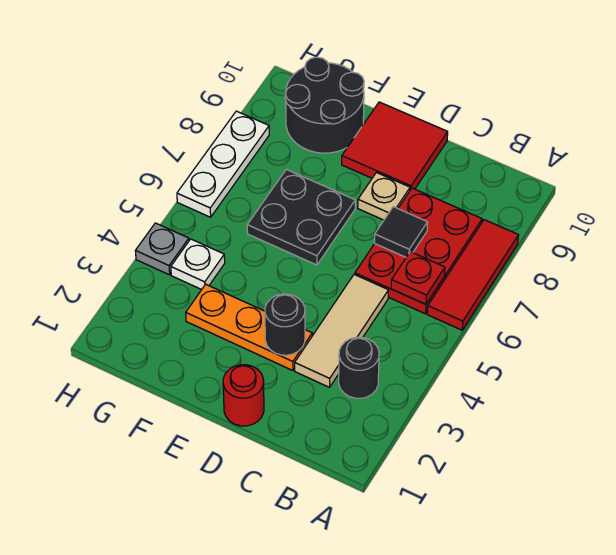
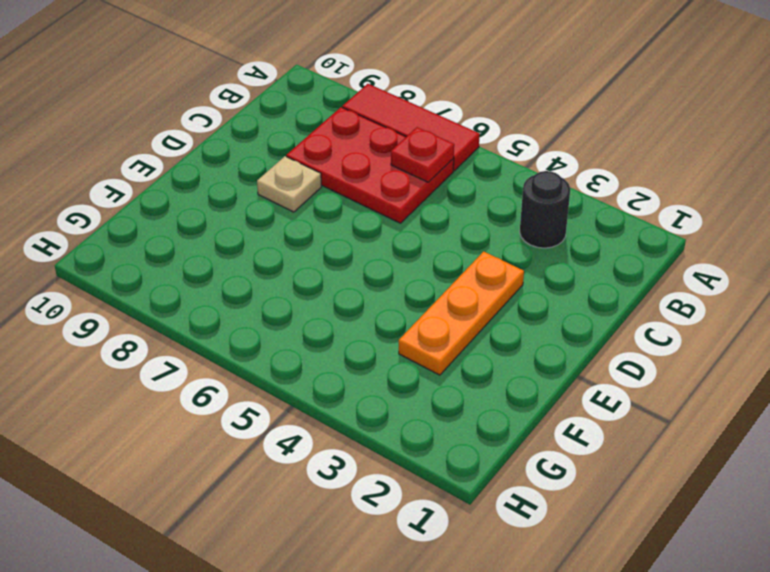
none -> tan tile C3:C5 level 1
none -> red round brick D1 level 1
none -> red tile D9:E10 level 1

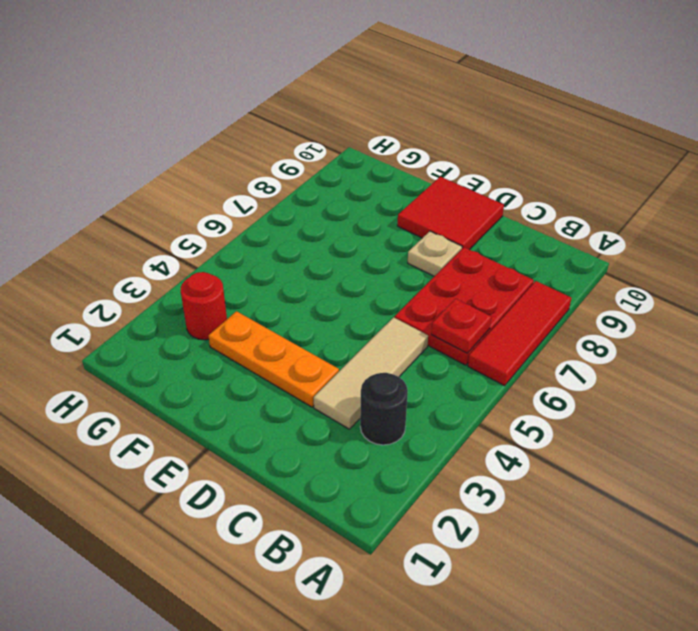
red round brick G3 level 1 -> red round brick D1 level 1
none -> black plate E6:F7 level 1
none -> black round brick F9:G10 level 1
none -> white plate G4 level 1

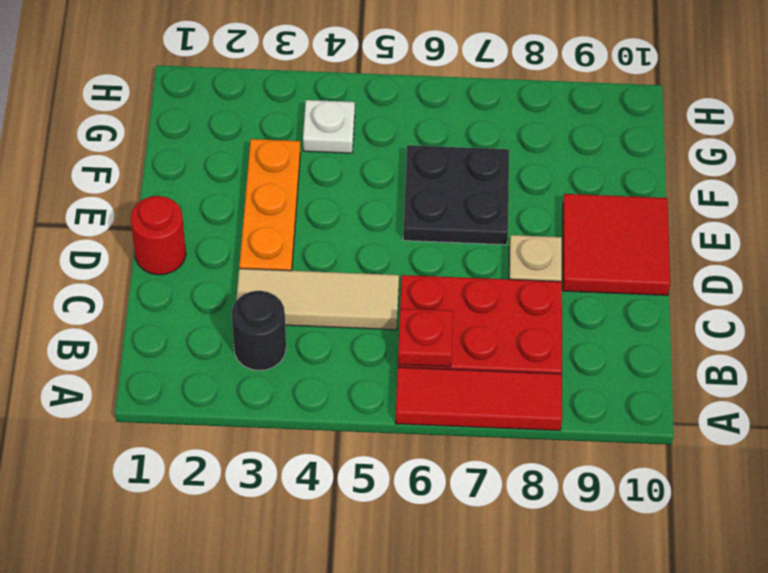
none -> black round brick F9:G10 level 1
none -> grey plate H4 level 1
none -> white plate H6:H8 level 1

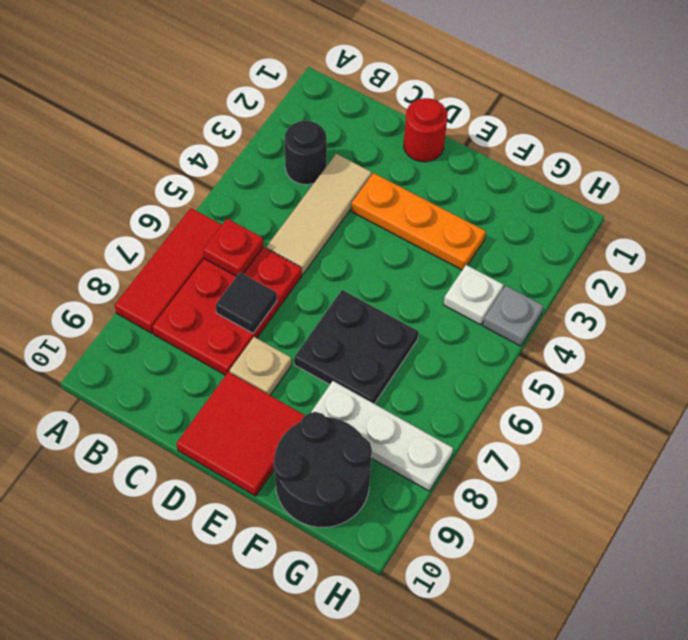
white plate F8:H8 level 1 -> white plate H6:H8 level 1
none -> black round brick D3 level 2

